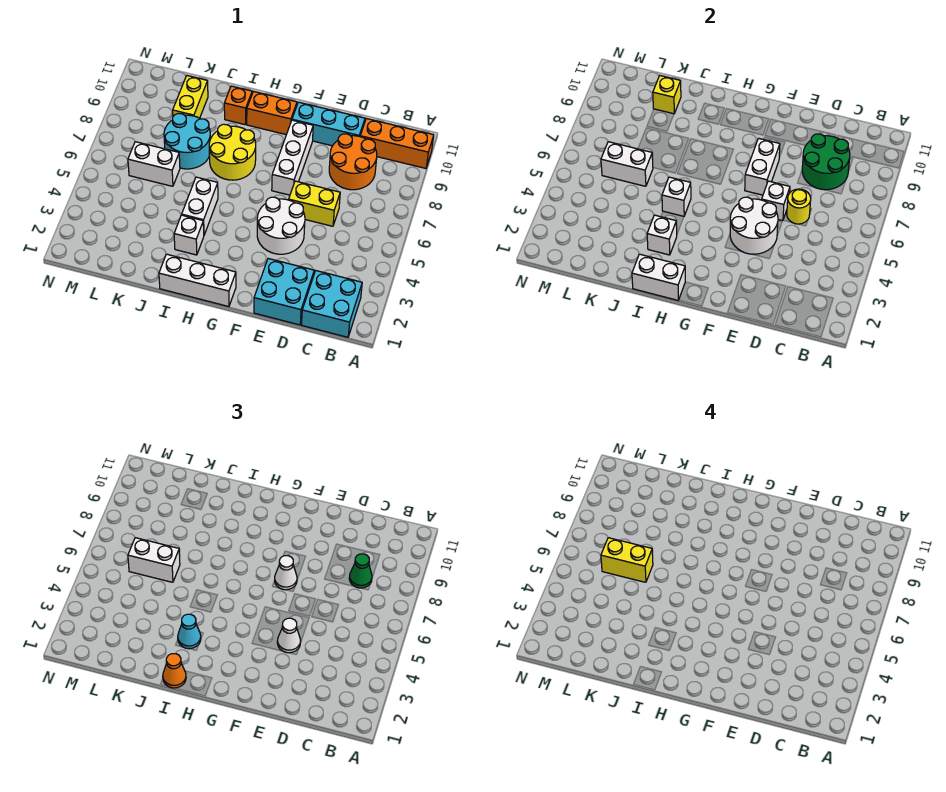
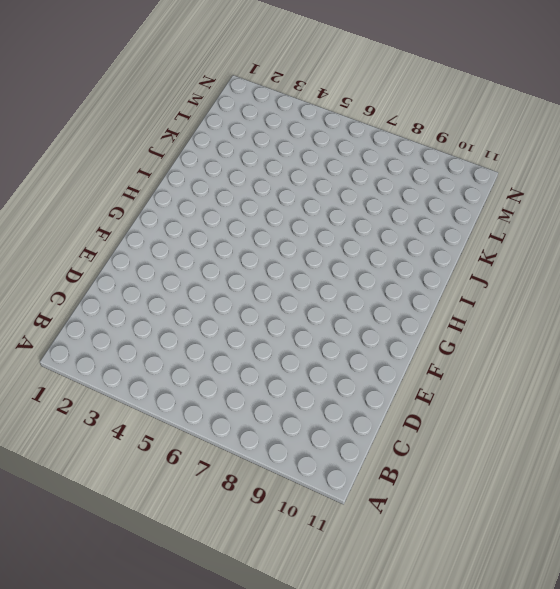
none -> orange brick A10:C10 level 1
none -> cyan brick B1:C2 level 1
none -> orange round brick C8:D9 level 1
none -> cyan brick D1:E2 level 1

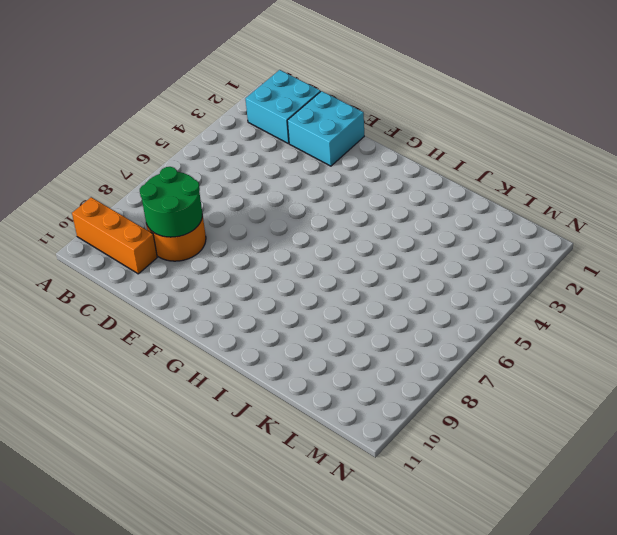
none -> yellow brick D6:E6 level 1
none -> cyan brick D10:F10 level 1
none -> white round brick E4:F5 level 1
none -> white brick F7:F9 level 1

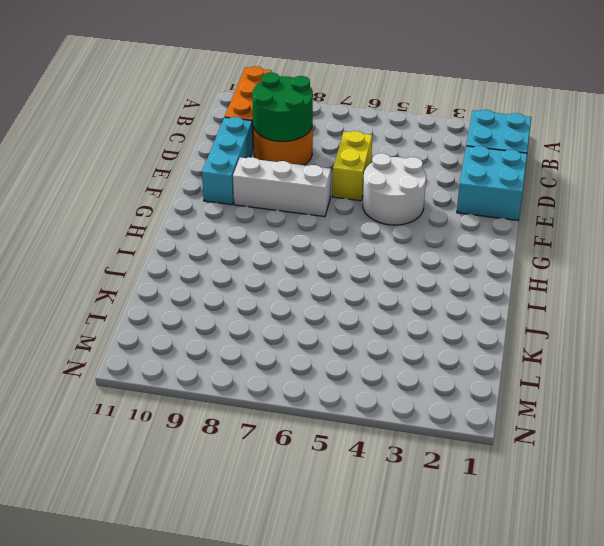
none -> white brick G1:I1 level 1
none -> orange brick G10:H10 level 1
none -> yellow round brick H7:I8 level 1
none -> white brick I3 level 1

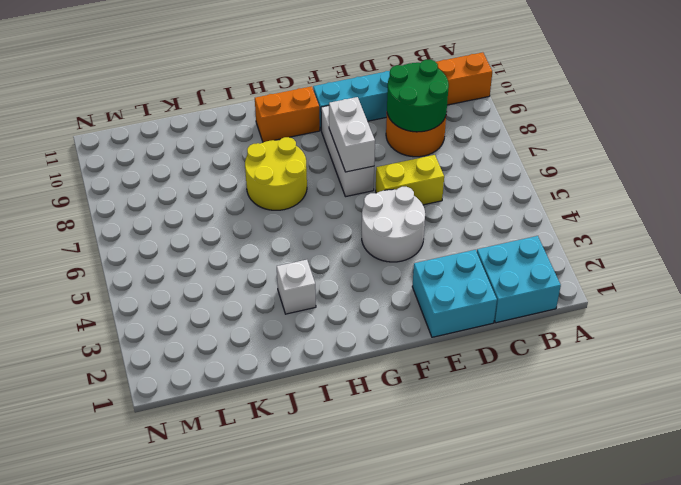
none -> white brick G1:I1 level 1
none -> white brick I4:I5 level 1
none -> orange brick I10 level 1
none -> cyan round brick J7:K8 level 1

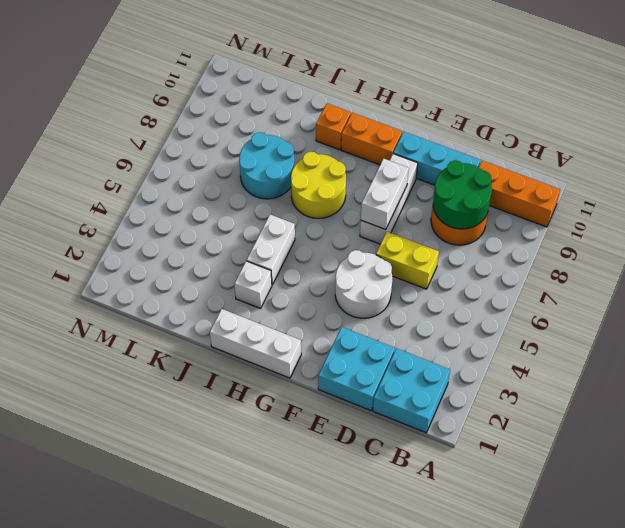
none -> white brick K6:L6 level 1
none -> yellow brick K9:K10 level 1
none -> yellow round brick D6 level 2
none -> white round brick E4:F5 level 2

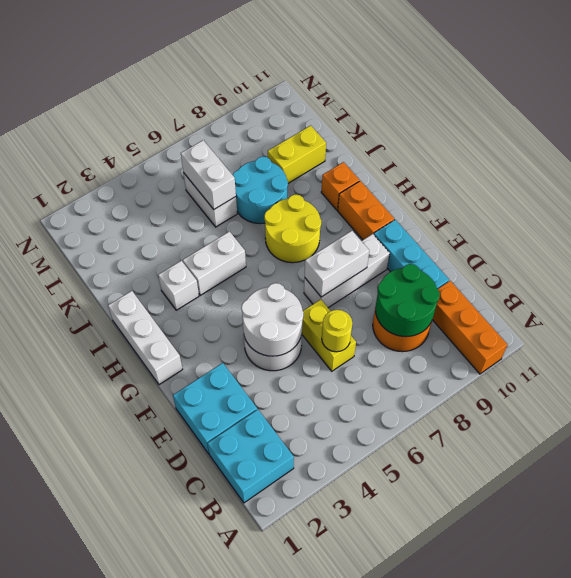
none -> white brick E6 level 2
none -> white brick H1:I1 level 2
none -> white brick I3 level 2
none -> white brick I5 level 2

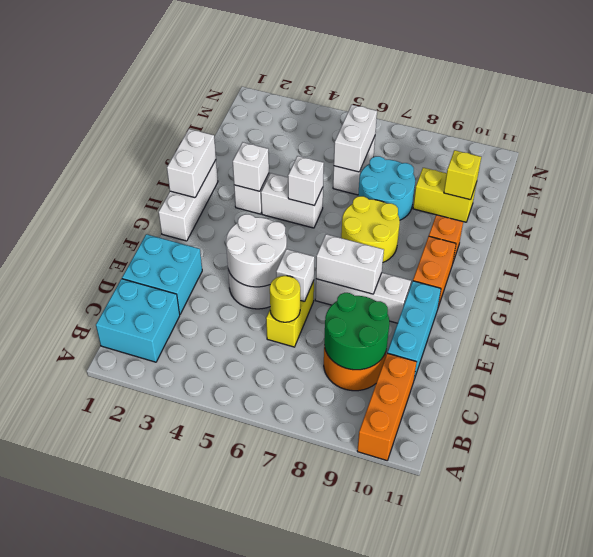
none -> green cone C8 level 3
none -> white cone E4 level 3
none -> white cone F7 level 3
none -> orange cone I1 level 3

